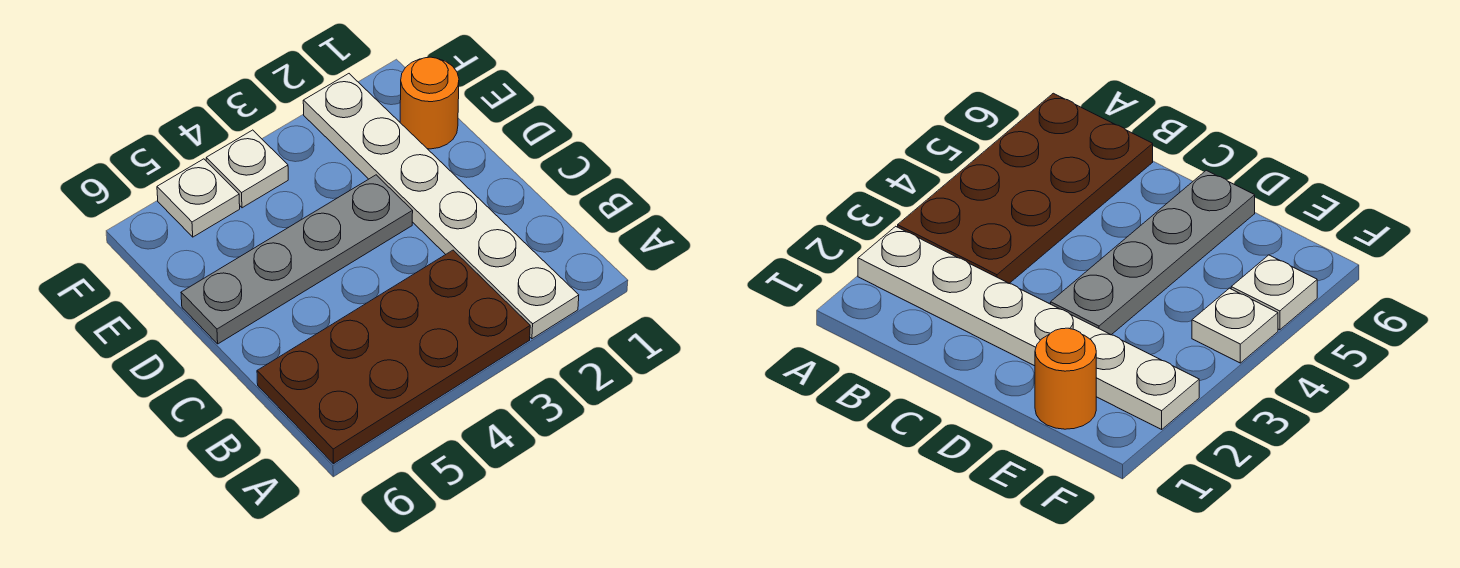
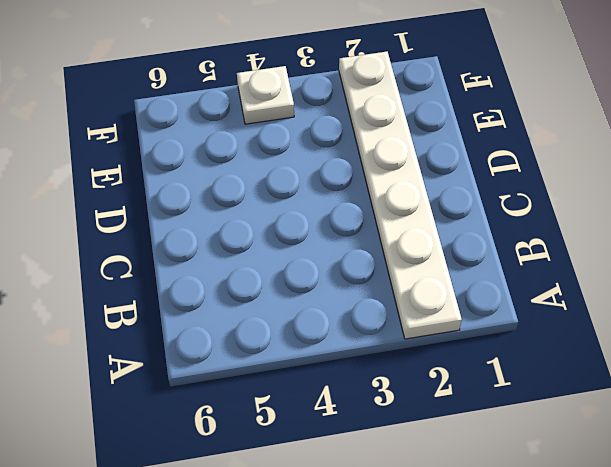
none -> brown plate A3:B6 level 1
none -> grey plate D3:D6 level 1

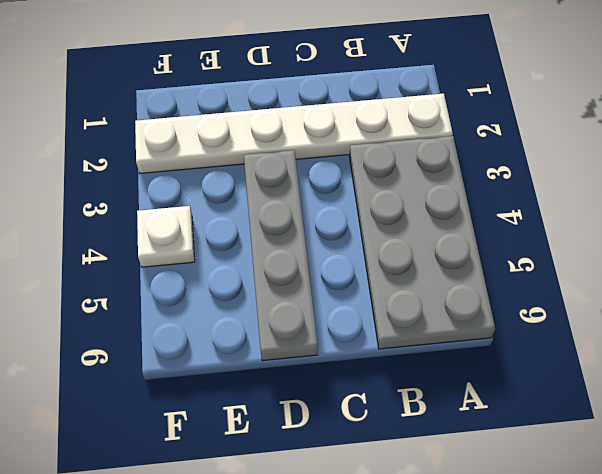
grey plate A3:B6 level 1 -> brown plate A3:B6 level 1
none -> orange round brick E1 level 1
none -> white plate F5 level 1

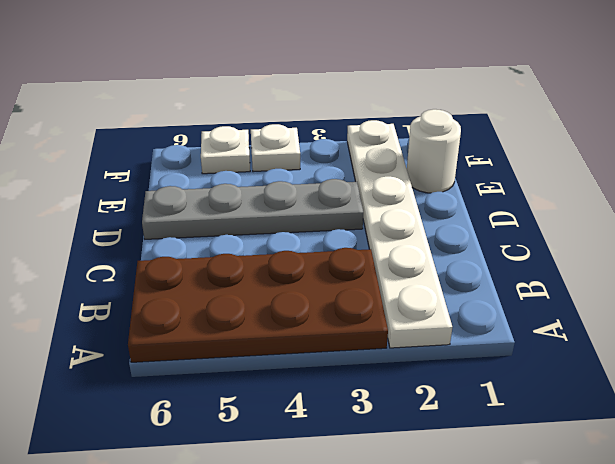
white round brick E1 level 1 -> orange round brick E1 level 1

